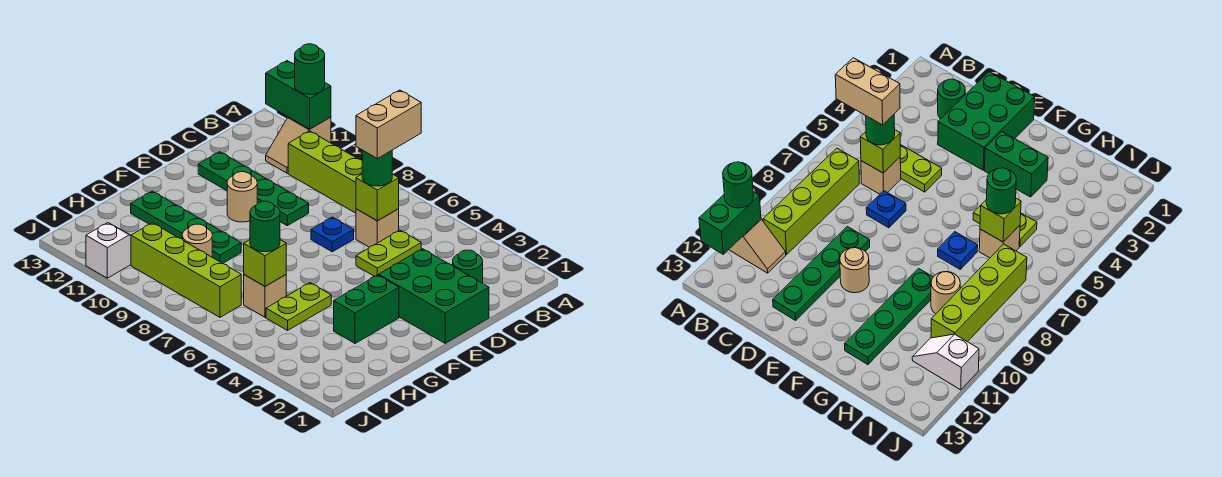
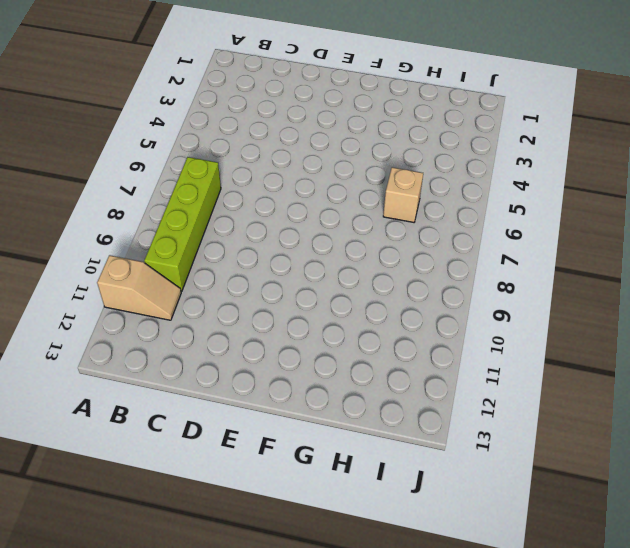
none -> green round brick C2 level 1
none -> lime plate C5:D5 level 1
none -> tan brick C6 level 1

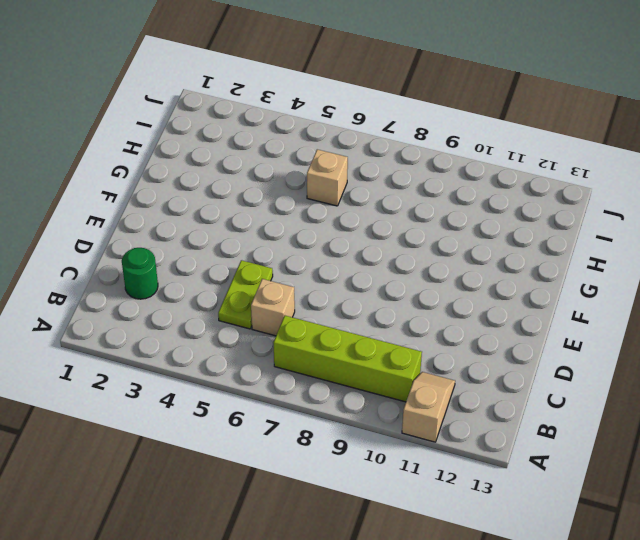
none -> green brick D1:E3 level 1
none -> blue plate D7 level 1
none -> green plate D9:D12 level 1

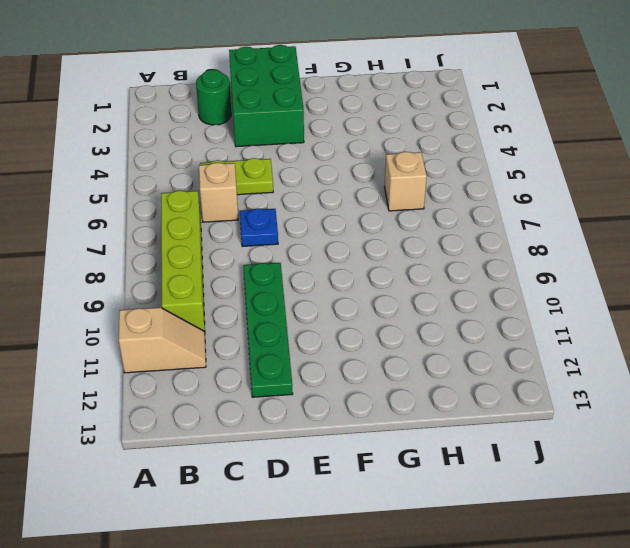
none -> tan round brick E10 level 1
none -> green brick F3:G3 level 1
none -> lime plate G5:H5 level 1

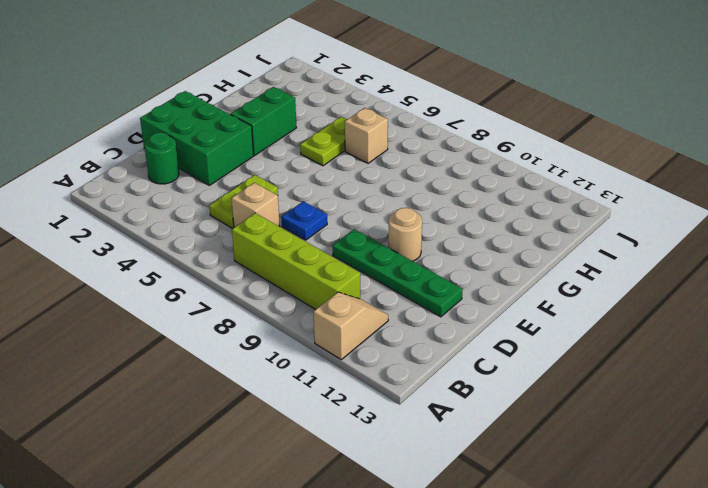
none -> blue plate G7 level 1
none -> green plate G9:G12 level 1
none -> tan round brick H9 level 1

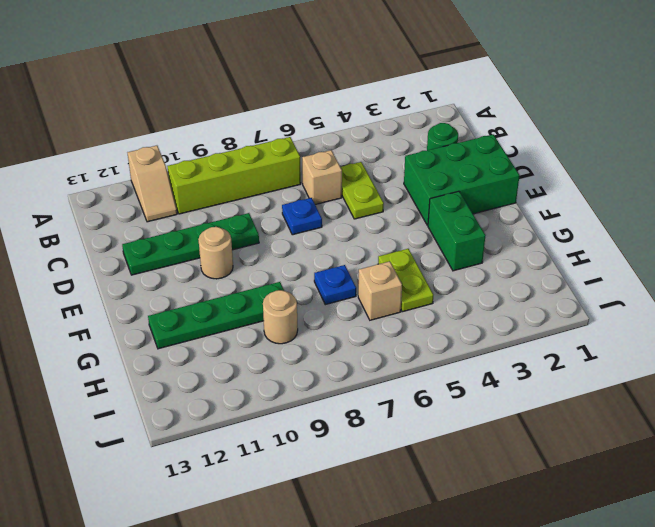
none -> lime brick I7:I10 level 1
none -> white slope I11:J11 level 1 top J
none -> green brick A11:A12 level 2

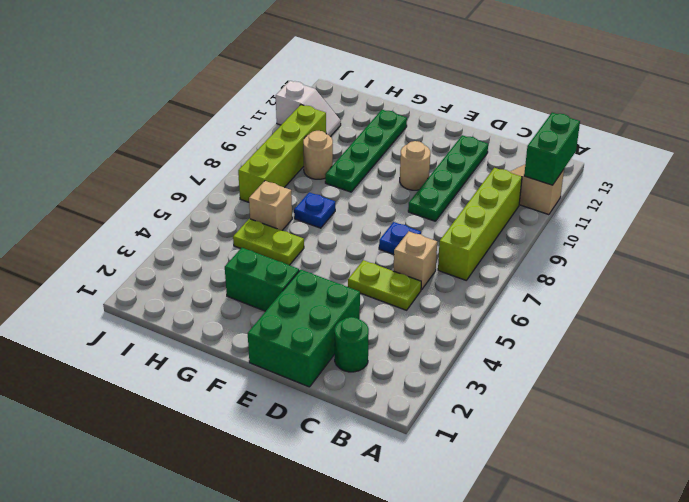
none -> lime brick C6 level 2
none -> lime brick H6 level 2
none -> green round brick A11 level 3

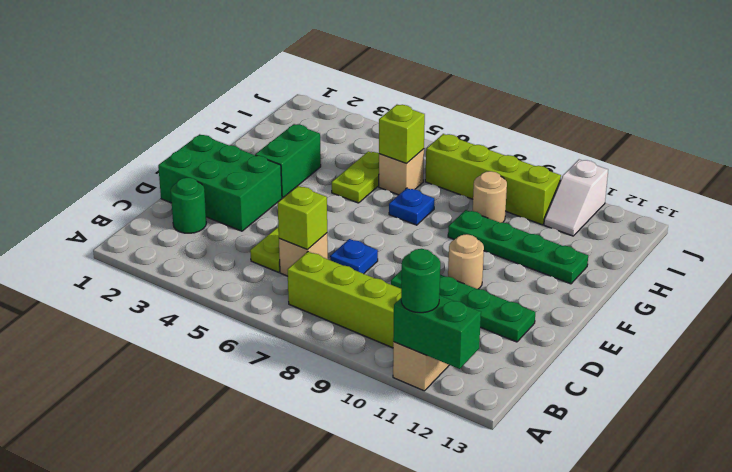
none -> green round brick C6 level 3
none -> green round brick H6 level 3
none -> tan brick B6:C6 level 4

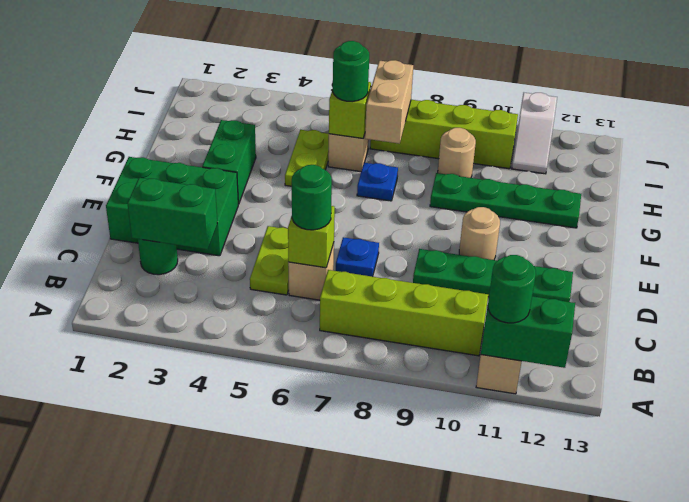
green brick C2:C3 level 2 -> none
tan brick H7:I7 level 2 -> tan brick B6:C6 level 4

